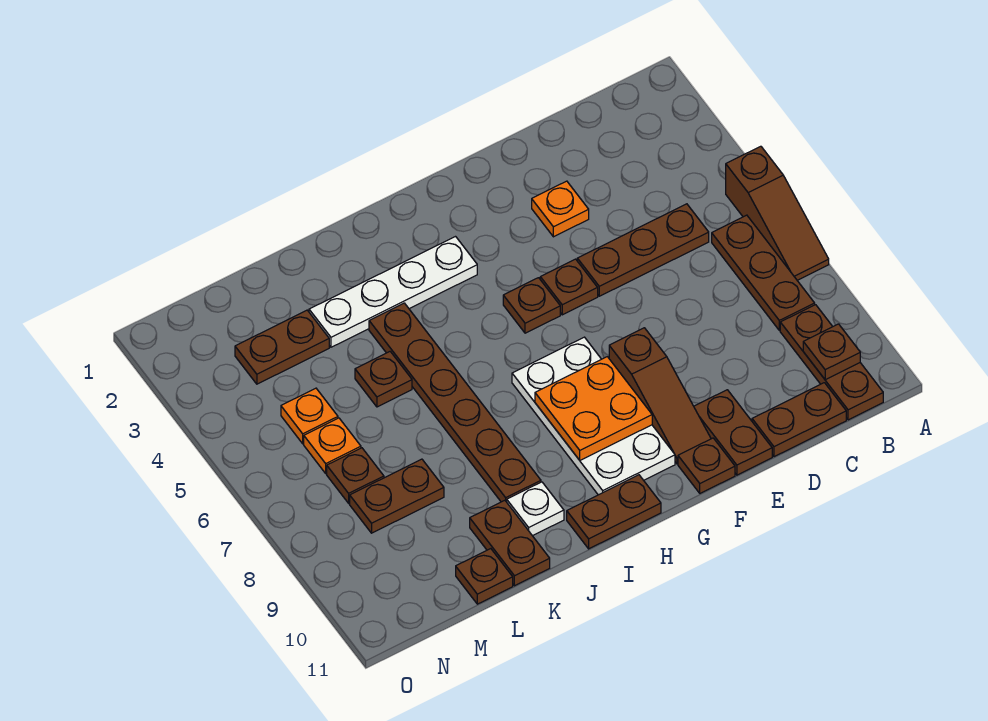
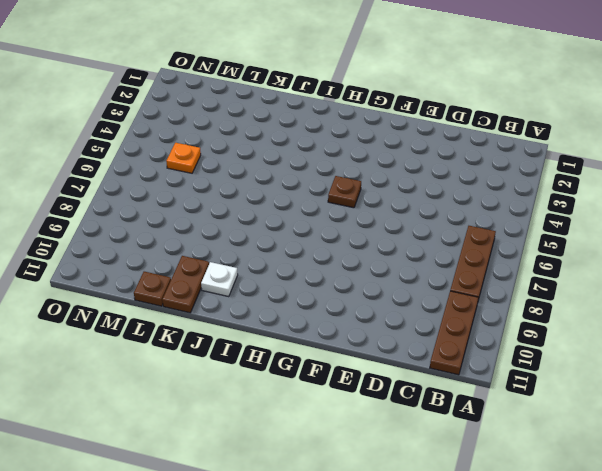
none -> brown slope A5:A7 level 1 top 5
none -> brown plate C5:E5 level 1
none -> brown plate C11:D11 level 1

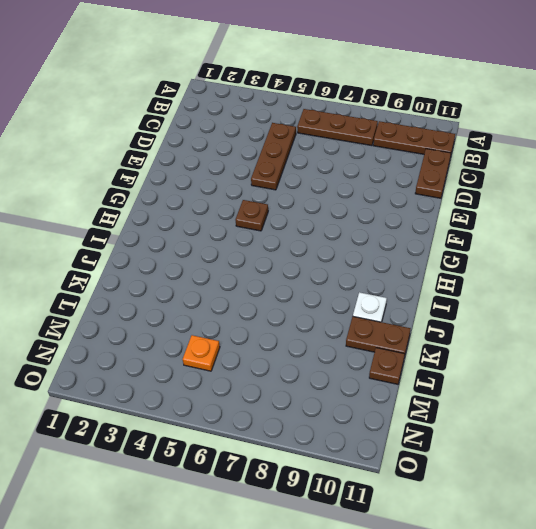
none -> brown slope A5:A7 level 1 top 5
none -> orange plate E3 level 1
none -> brown plate E10:E11 level 1

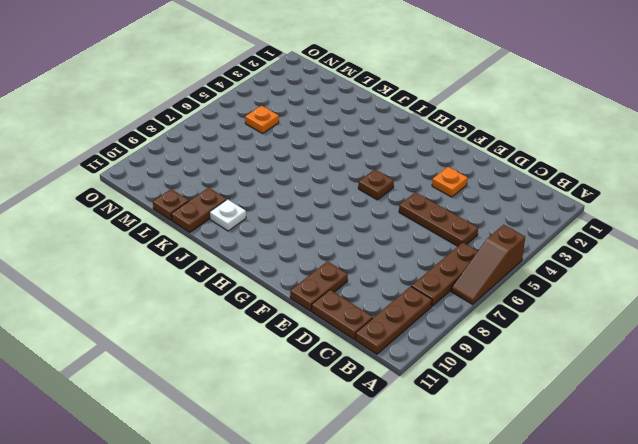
none -> brown plate F5 level 1
none -> brown slope F8:F10 level 1 top 8
none -> brown plate F11 level 1

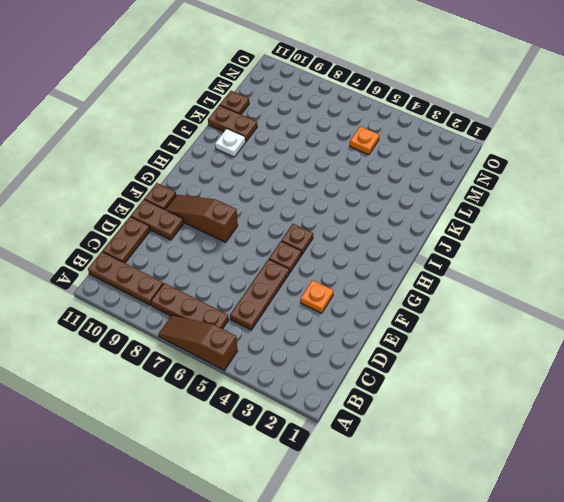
none -> white plate G7:H10 level 1
none -> white plate H3:K3 level 1
none -> brown plate H11:I11 level 1

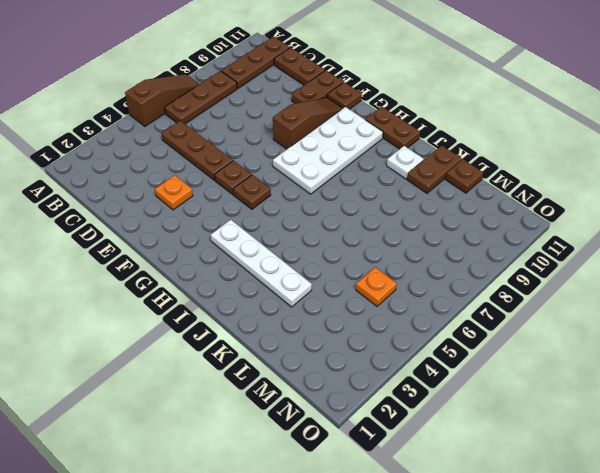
none -> brown plate J4:J9 level 1
none -> brown plate K5 level 1
none -> brown plate L3:M3 level 1

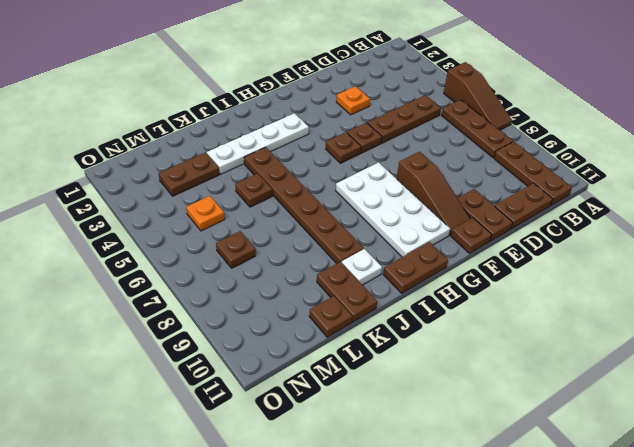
none -> brown plate L8:M8 level 1
none -> orange plate M6 level 1
none -> brown plate B10 level 2

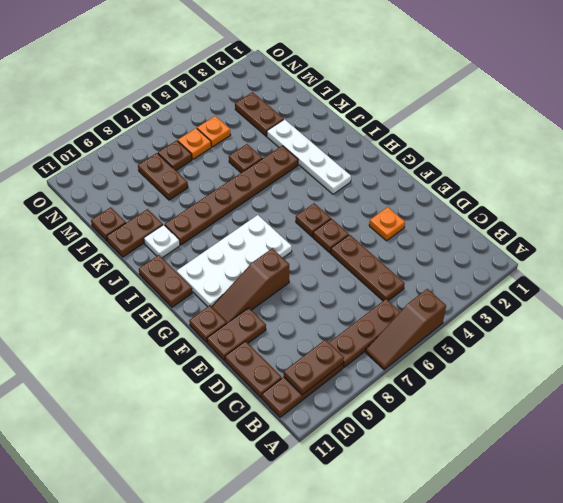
brown plate B9:B10 level 2 -> brown plate B10 level 2
none -> orange plate G8:H9 level 2

